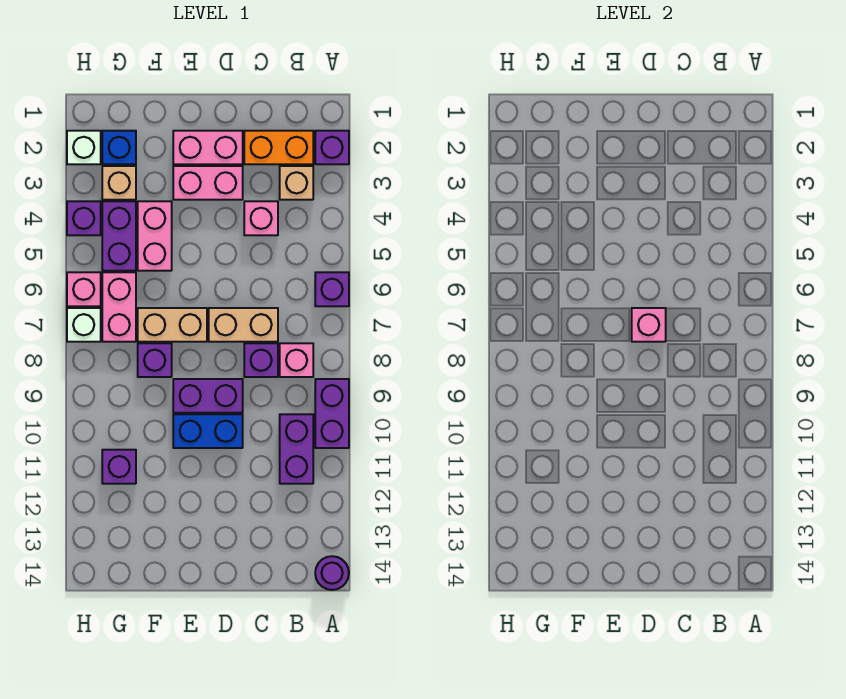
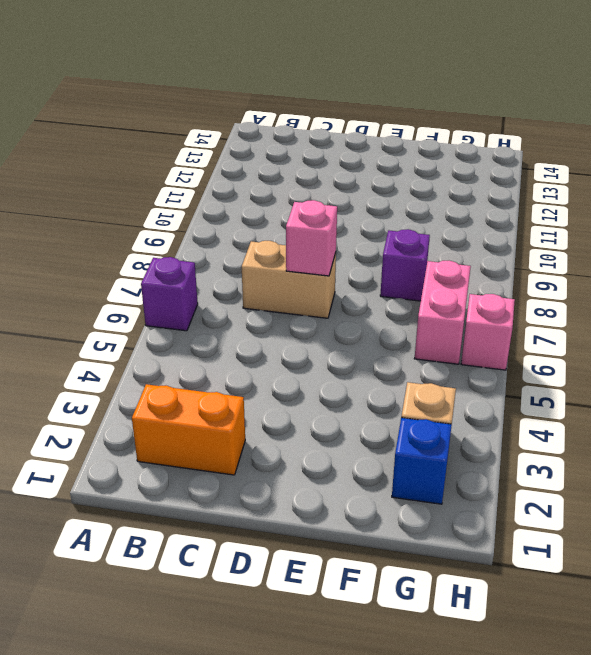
none -> purple brick A2 level 1
none -> purple brick A9:A10 level 1
none -> purple round brick A14 level 1

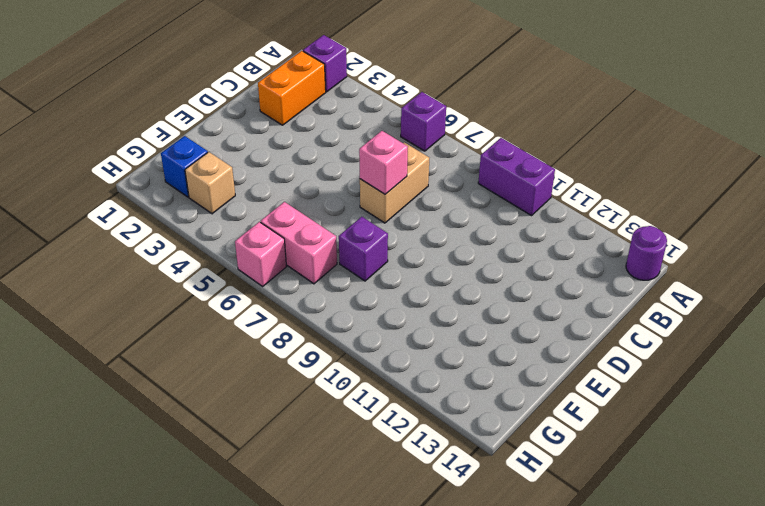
none -> tan brick B3 level 1
none -> pink brick B8 level 1
none -> purple brick B10:B11 level 1

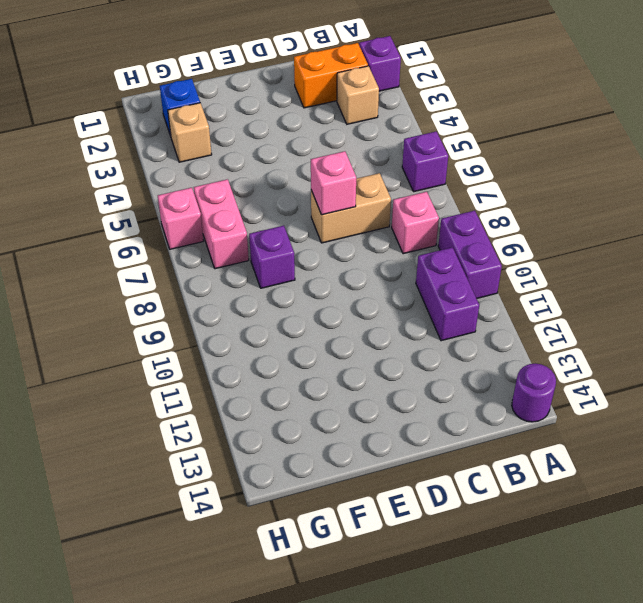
none -> pink brick C4 level 1
none -> purple brick C8 level 1
none -> pink brick D2:E2 level 1

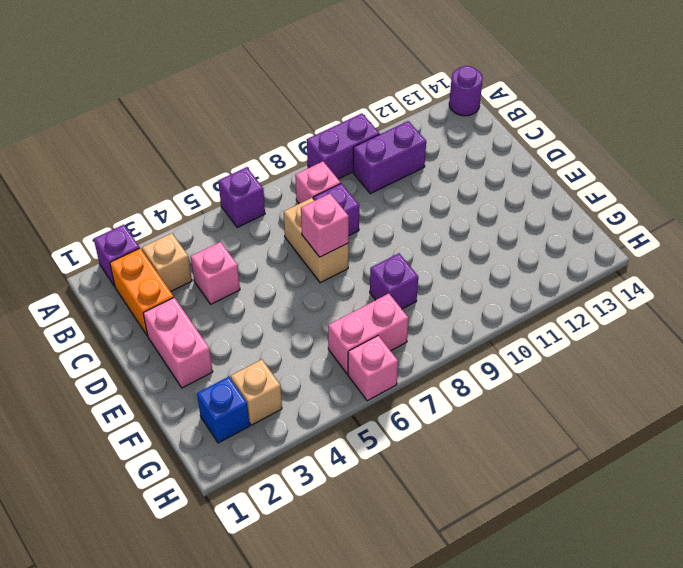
none -> pink brick D3:E3 level 1
none -> purple brick D9:E9 level 1
none -> blue brick D10:E10 level 1

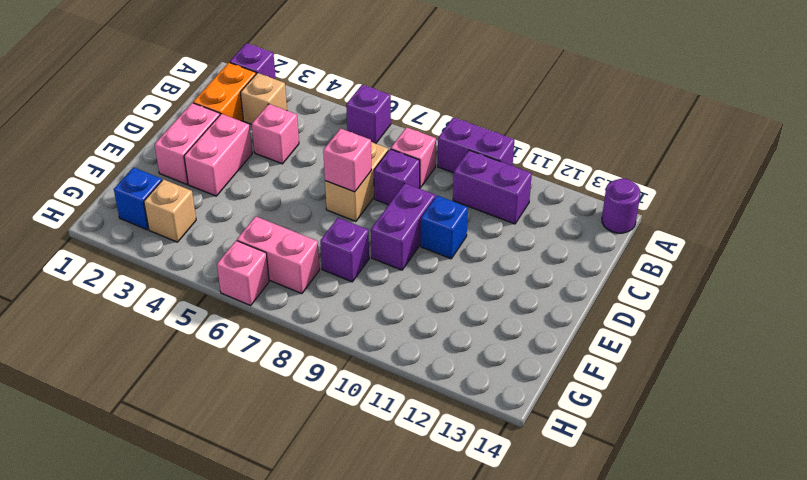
blue brick D10 level 1 -> blue brick D10:E10 level 1
none -> tan brick E7:F7 level 1
none -> pink brick F4:F5 level 1
none -> purple brick G4:G5 level 1

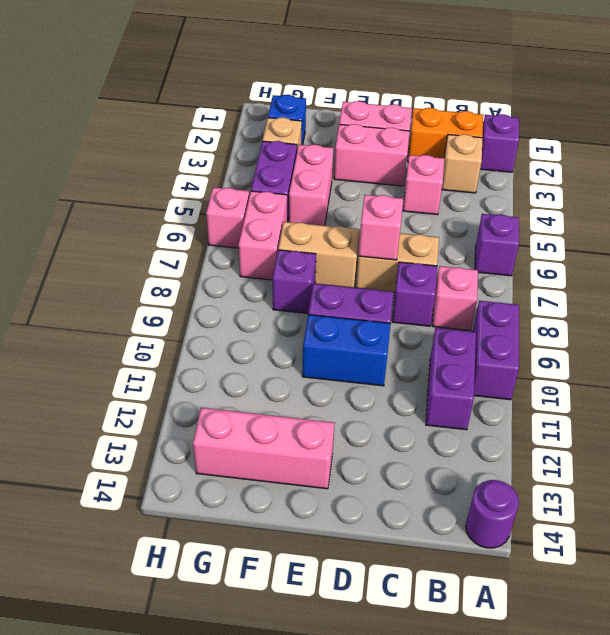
pink brick E13:G13 level 1 -> none
none -> purple brick G11 level 1
none -> white brick H2 level 1
none -> purple brick H4 level 1

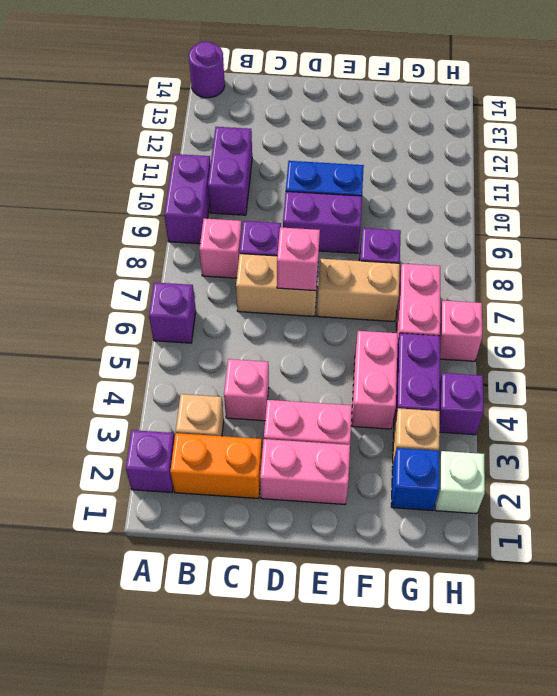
none -> purple brick G11 level 1
none -> white brick H7 level 1

